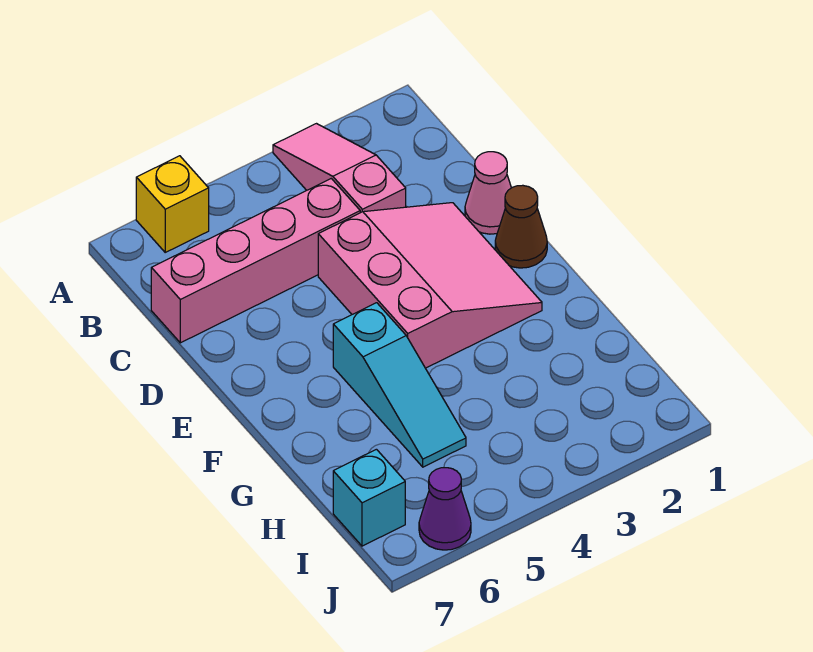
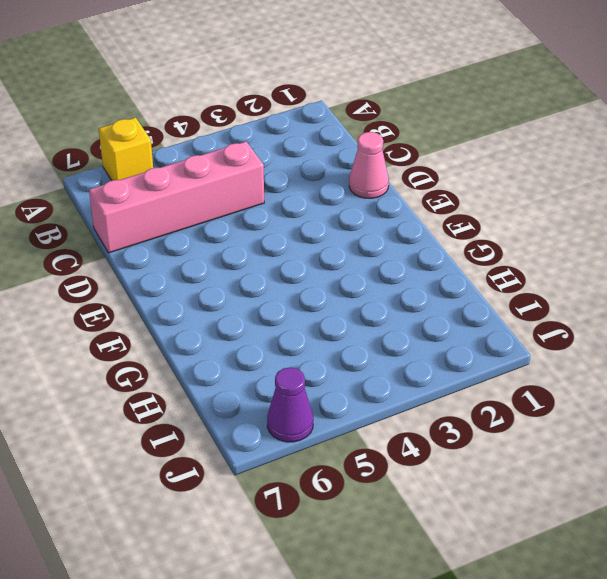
none -> pink slope A3:C3 level 1 top C
none -> pink slope D2:F4 level 1 top 4

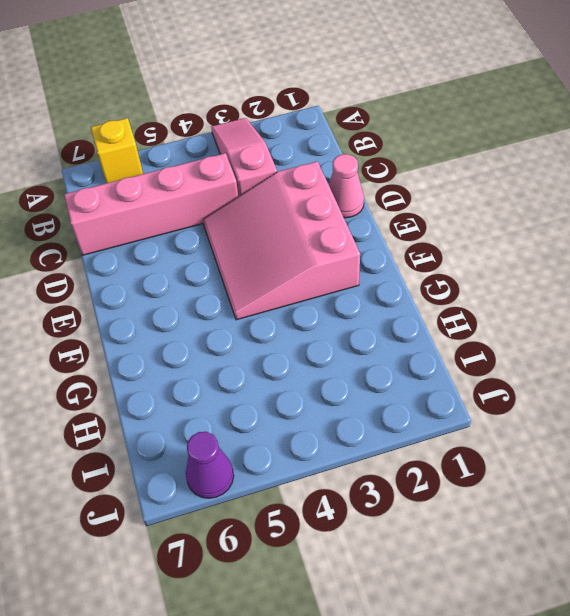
pink slope D2:F4 level 1 top 2 -> pink slope D2:F4 level 1 top 4
none -> brown cone E1 level 1
none -> cyan slope F5:H5 level 1 top F

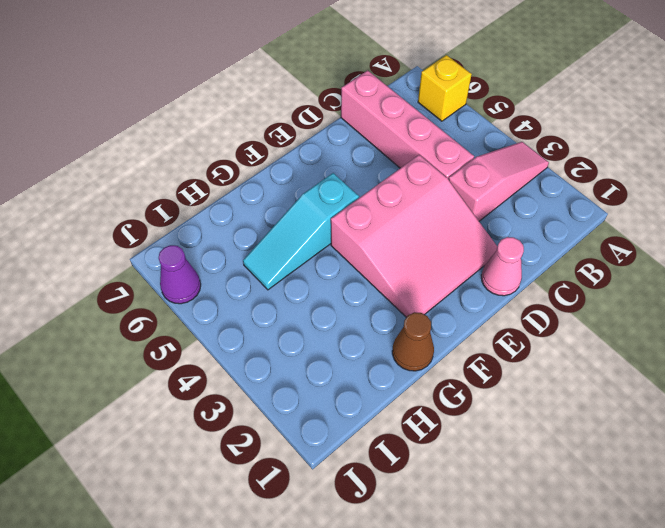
brown cone G1 level 1 -> brown cone E1 level 1
none -> cyan brick I7 level 1

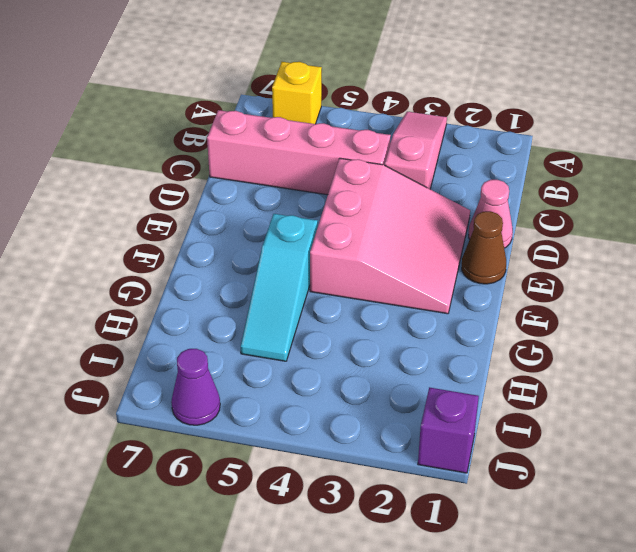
purple brick J1 level 1 -> none
none -> cyan brick I7 level 1

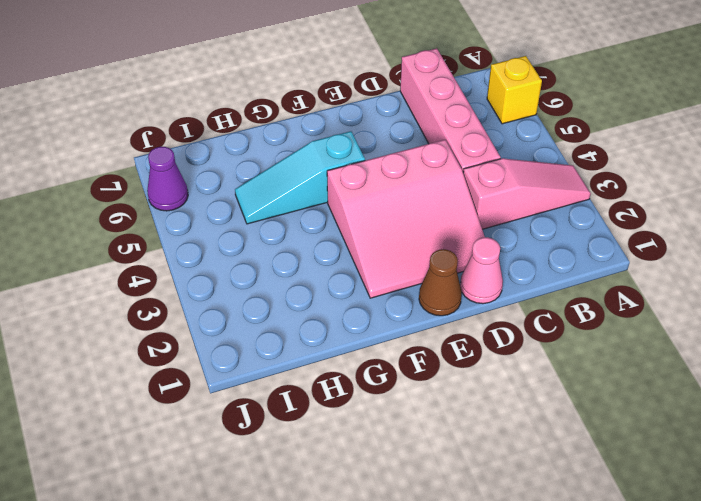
none -> cyan brick I7 level 1

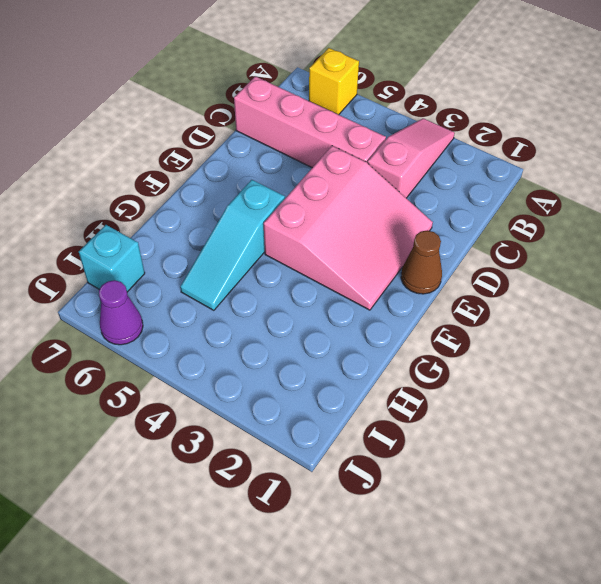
none -> pink cone D1 level 1

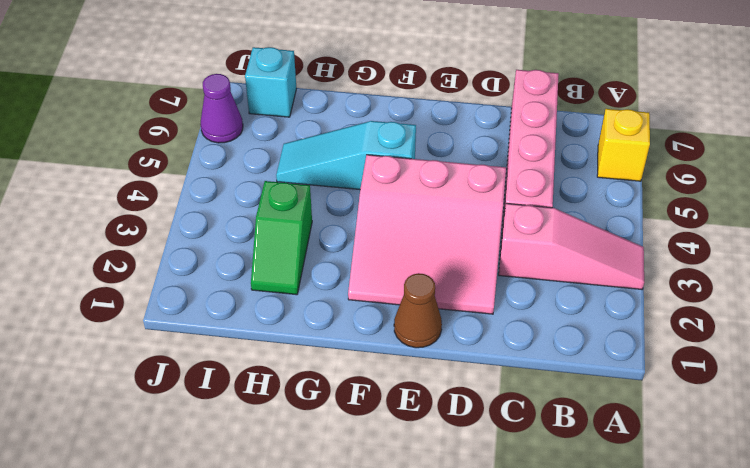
green slope H2:H3 level 1 top 3 -> none
none -> pink cone D1 level 1

